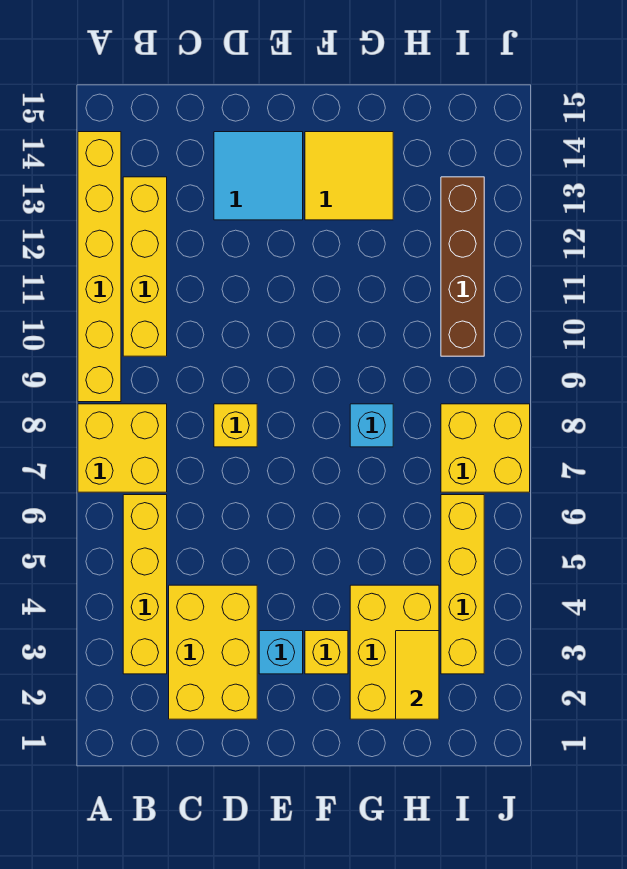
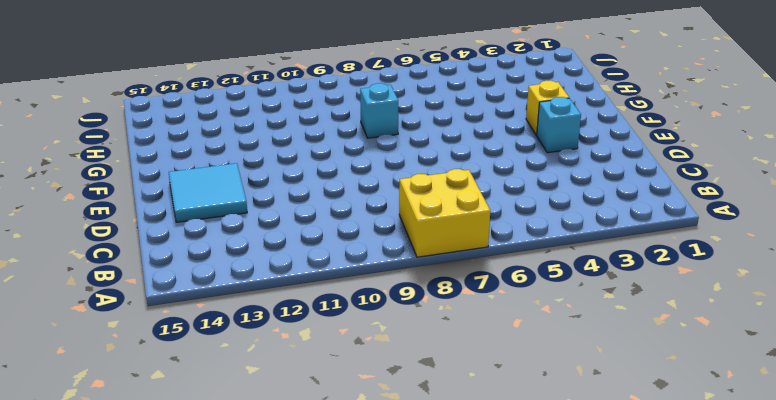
none -> yellow brick A9:A14 level 1
none -> yellow brick B3:B6 level 1
none -> yellow brick B10:B13 level 1

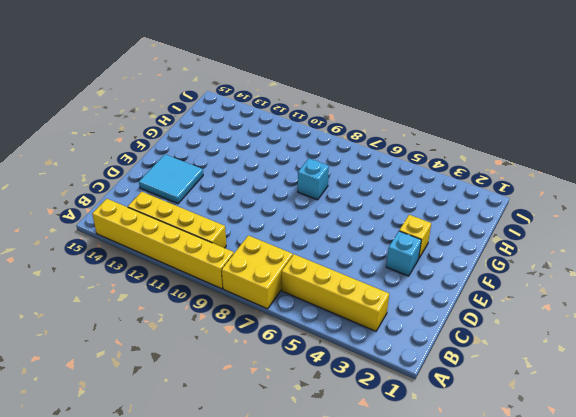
none -> yellow brick C2:D4 level 1
none -> yellow brick D8 level 1
none -> yellow tile F13:G14 level 1

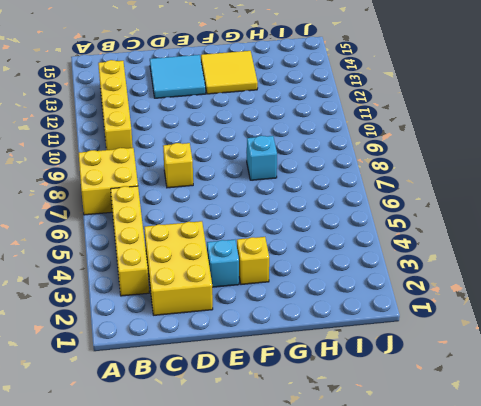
none -> yellow brick A9:A14 level 1
none -> yellow brick G2:H4 level 1
none -> yellow brick I3:I6 level 1

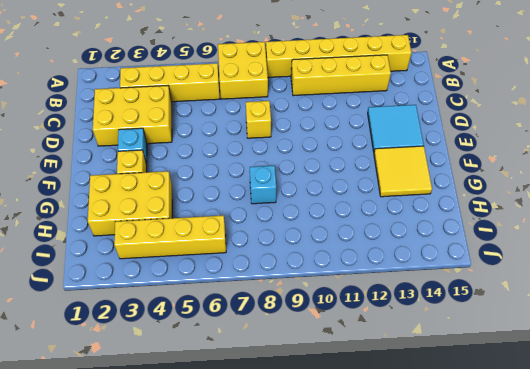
none -> yellow brick I7:J8 level 1
none -> brown brick I10:I13 level 1
none -> yellow tile H2:H3 level 2

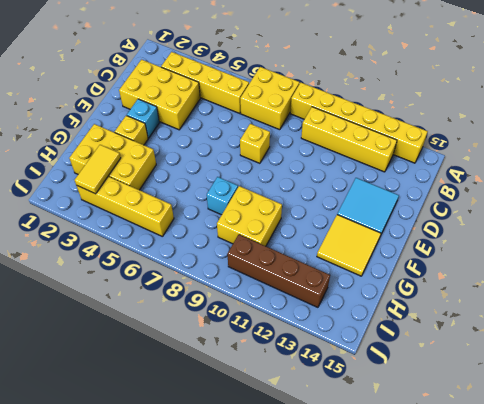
yellow brick G9:H10 level 1 -> yellow brick I7:J8 level 1
yellow tile H3:I3 level 2 -> yellow tile H2:H3 level 2

